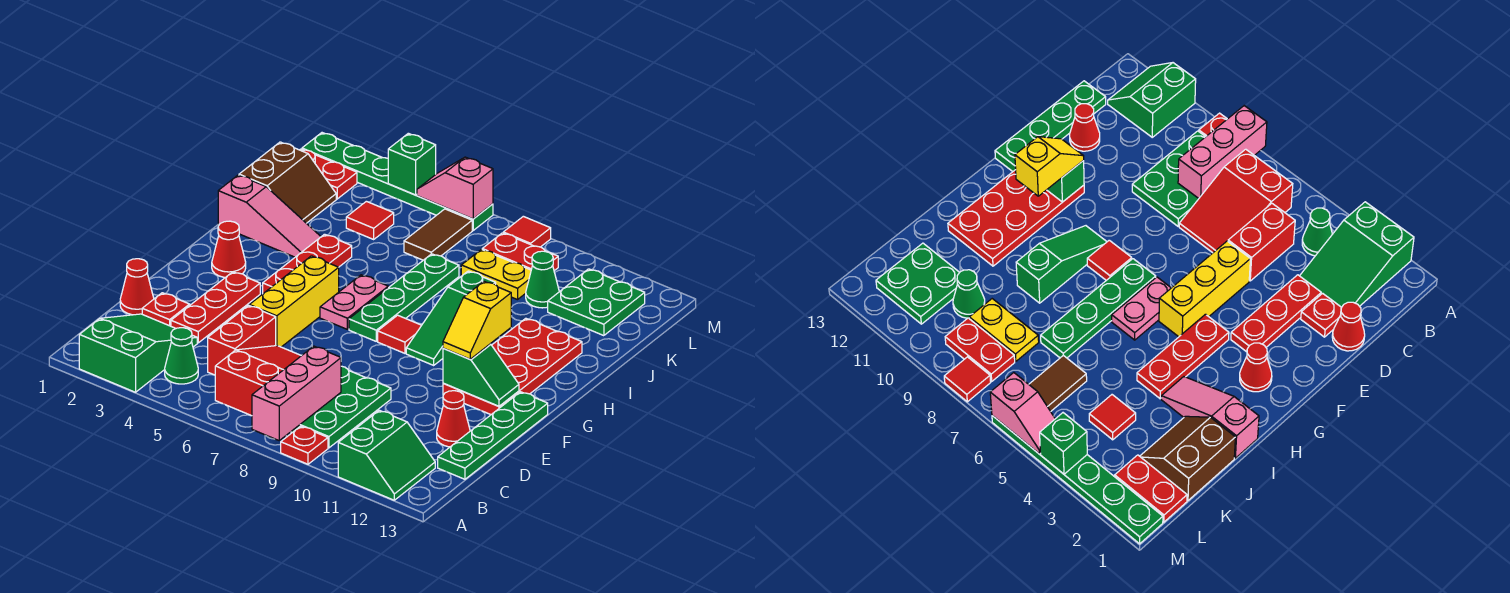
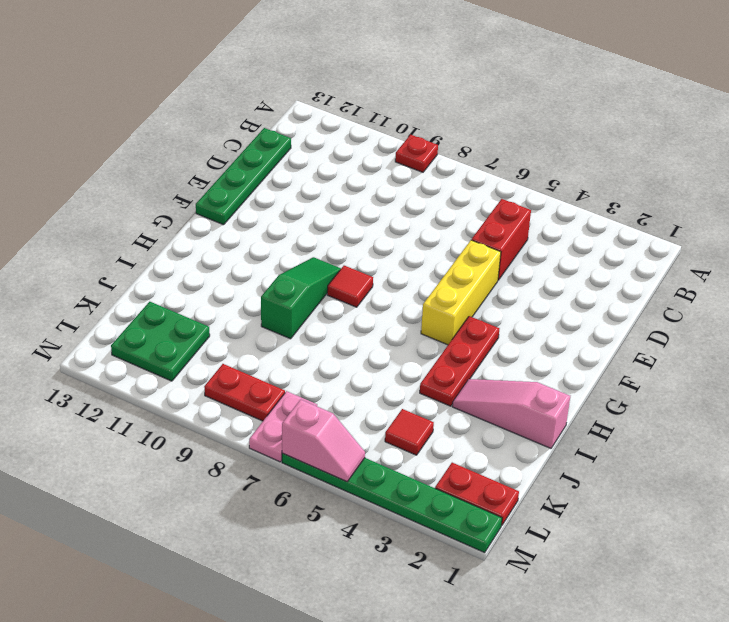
pink plate L7:M7 level 1 -> pink plate G6:H6 level 1
none -> green slope A2:C3 level 1 top A
none -> green slope A11:B12 level 1 top 11
none -> green cone B4 level 1
none -> red slope B6:D7 level 1 top B

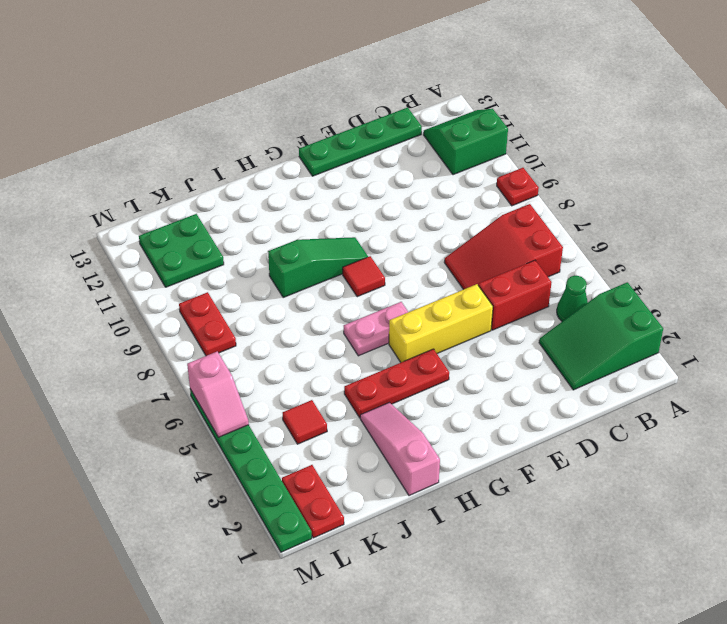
none -> green plate B8:D9 level 1
none -> red cone D1 level 1
none -> red plate D2 level 1
none -> red plate D3:F3 level 1

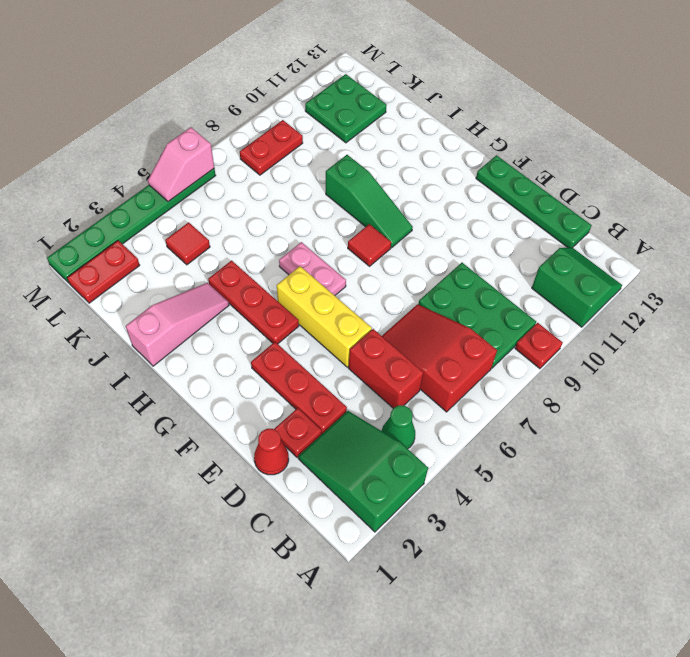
none -> red cone D12 level 1
none -> red plate F11:I12 level 1
none -> red cone G2 level 1
none -> green plate G7:J7 level 1

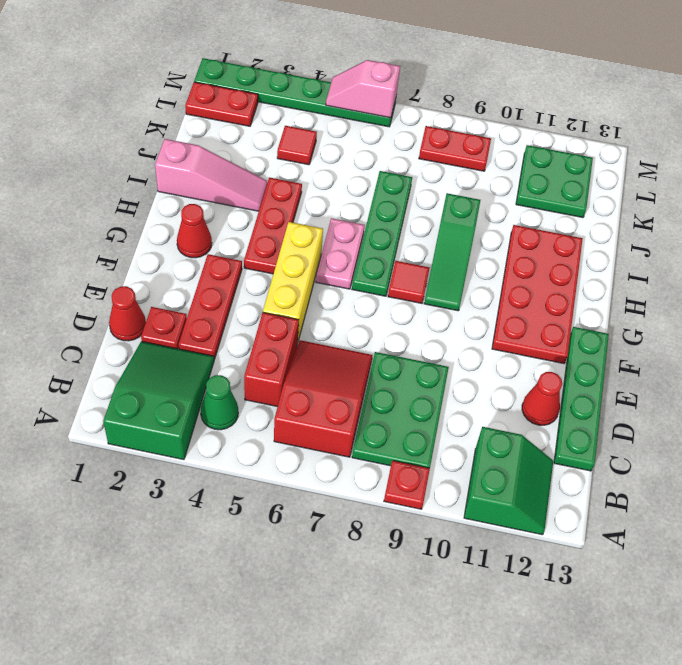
none -> brown slope J1:K2 level 1 top 1
none -> brown tile K6:L6 level 1
none -> yellow plate K8:K9 level 1
none -> green cone K10 level 1

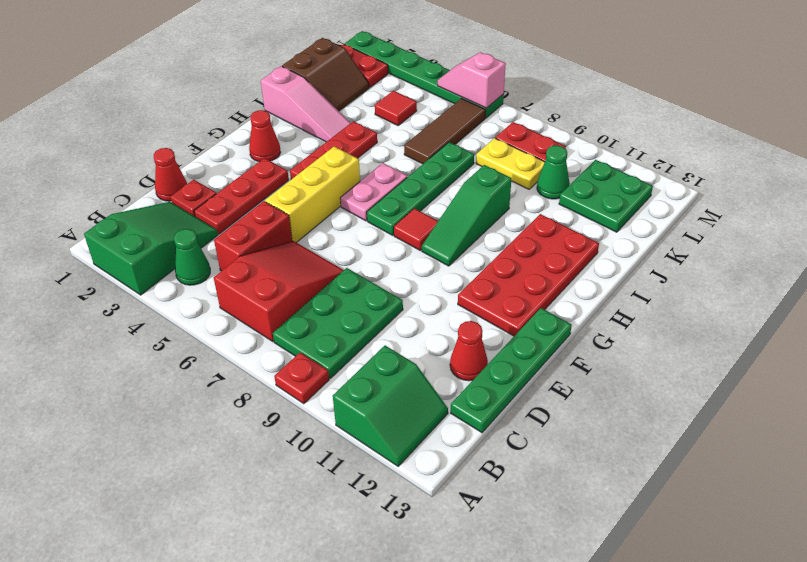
brown tile J6:L6 level 1 -> brown tile K6:L6 level 1
none -> red tile M8 level 1
none -> pink brick A8:C8 level 2
none -> green slope F11:F12 level 2 top 11
none -> green brick M4 level 2

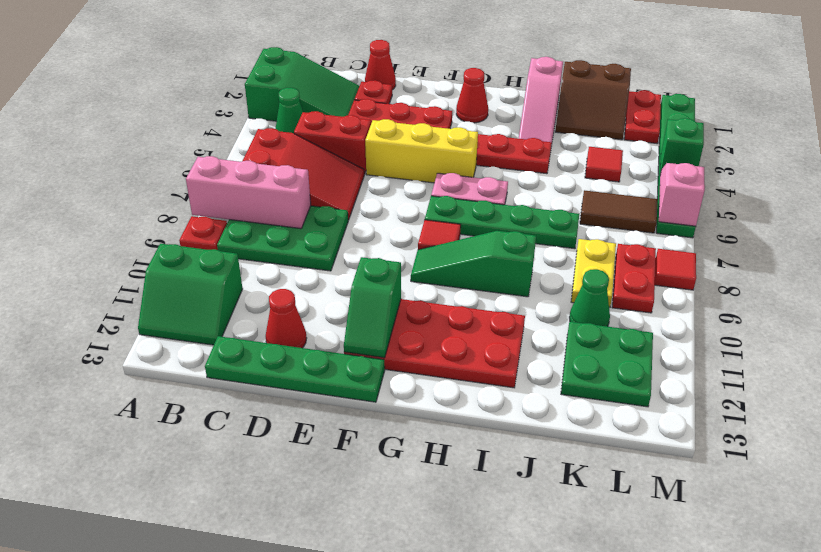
none -> yellow slope F11:G11 level 3 top G

